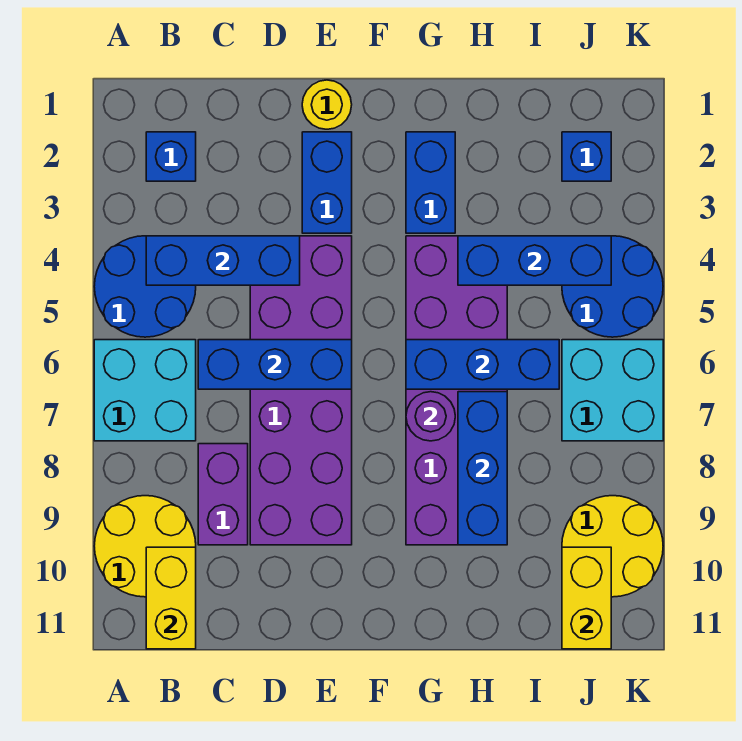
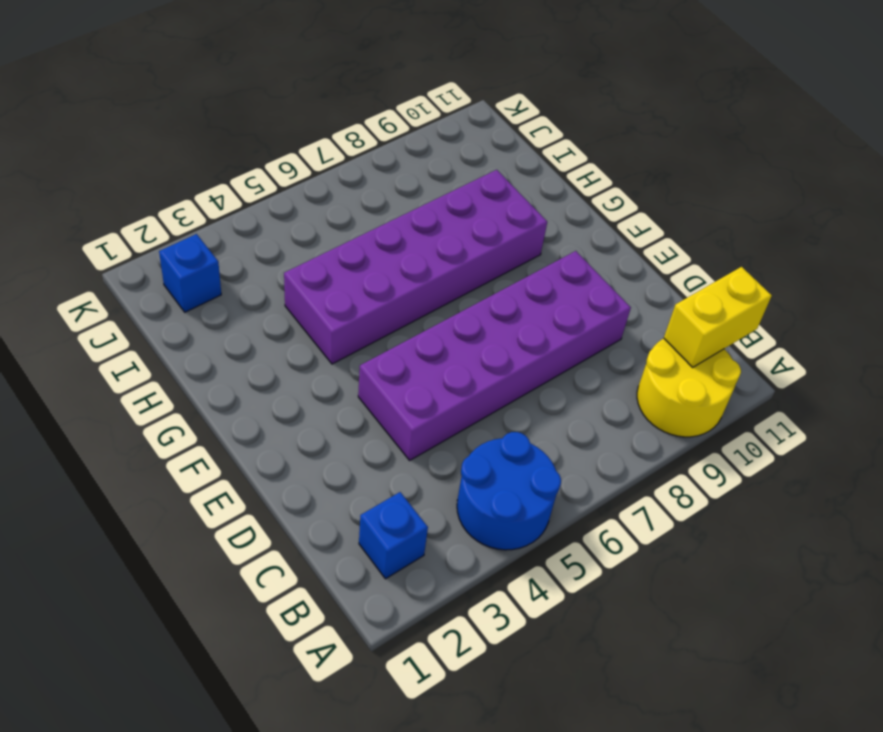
none -> cyan brick A6:B7 level 1
none -> purple brick C8:C9 level 1
none -> yellow round brick E1 level 1

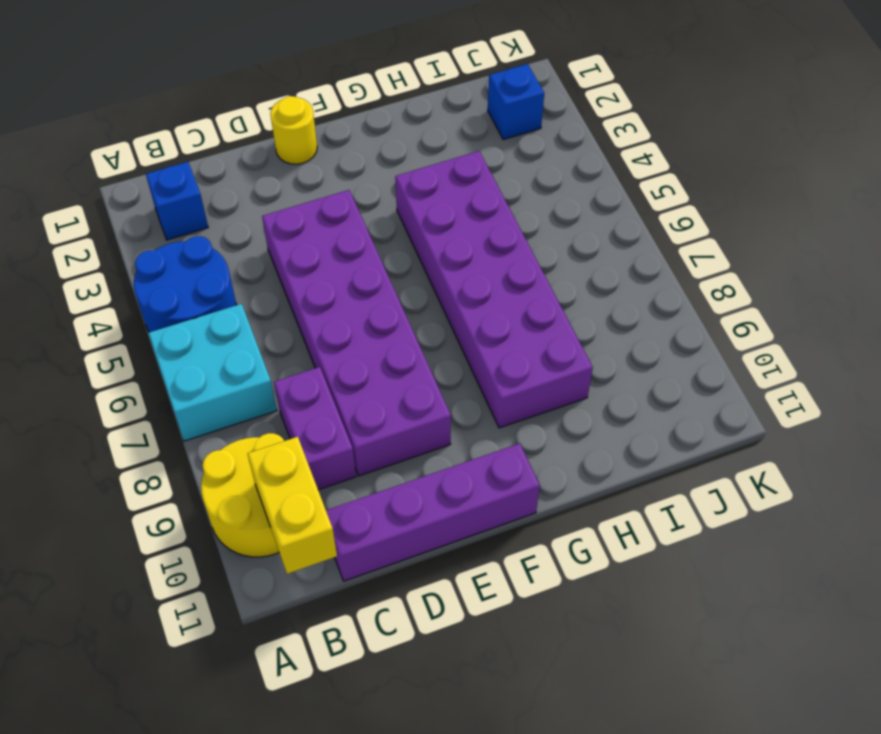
purple brick C11:F11 level 1 -> none
none -> blue brick E2:E3 level 1
none -> blue brick G2:G3 level 1
none -> blue round brick J4:K5 level 1

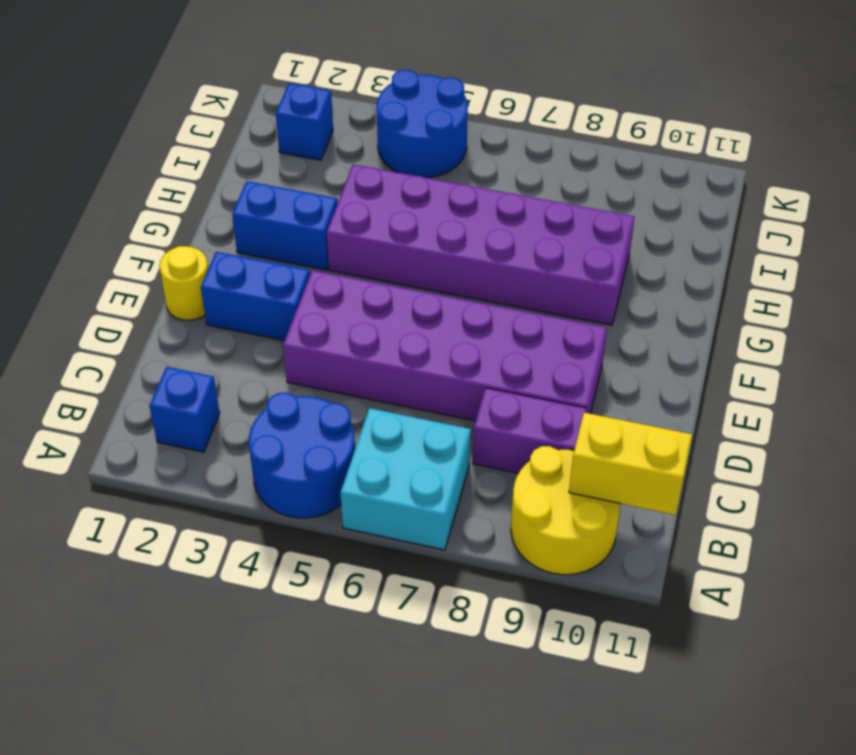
none -> cyan brick J6:K7 level 1
none -> yellow round brick J9:K10 level 1
none -> blue brick B4:D4 level 2

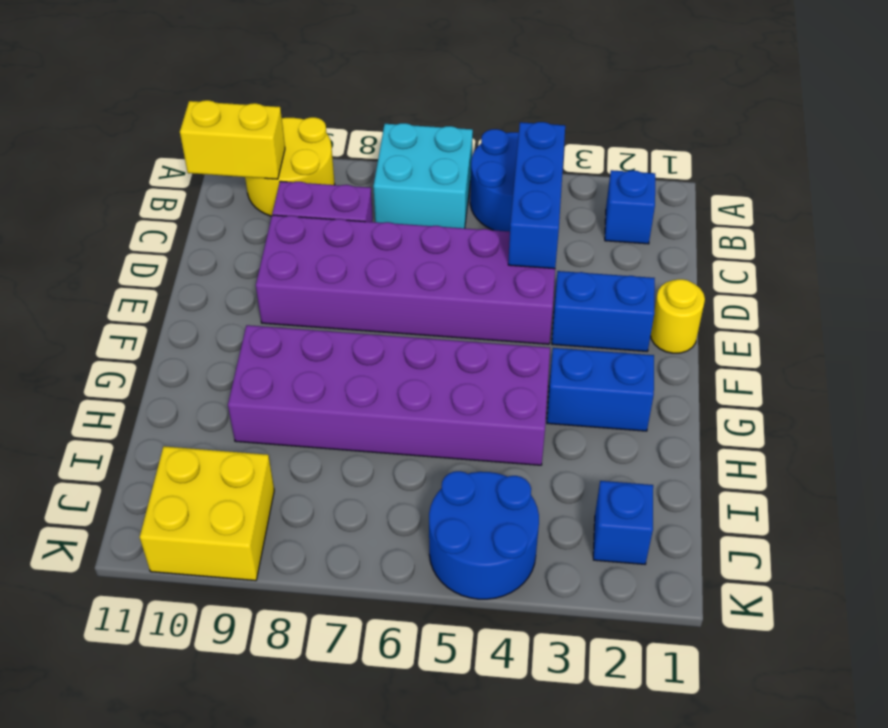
yellow brick J9:K10 level 1 -> yellow round brick J9:K10 level 1
none -> cyan brick J6:K7 level 1
none -> blue brick C6:E6 level 2
none -> blue brick G6:I6 level 2

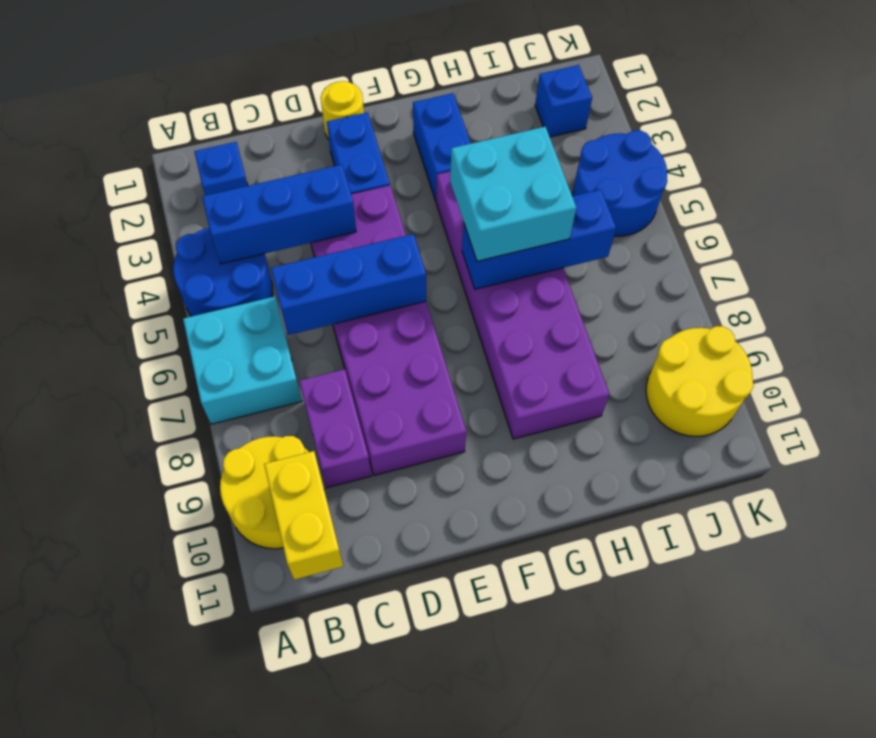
cyan brick G5:H6 level 3 -> cyan brick J6:K7 level 1
none -> purple round brick G7 level 2
none -> blue brick H4:J4 level 2
none -> blue brick H7:H9 level 2

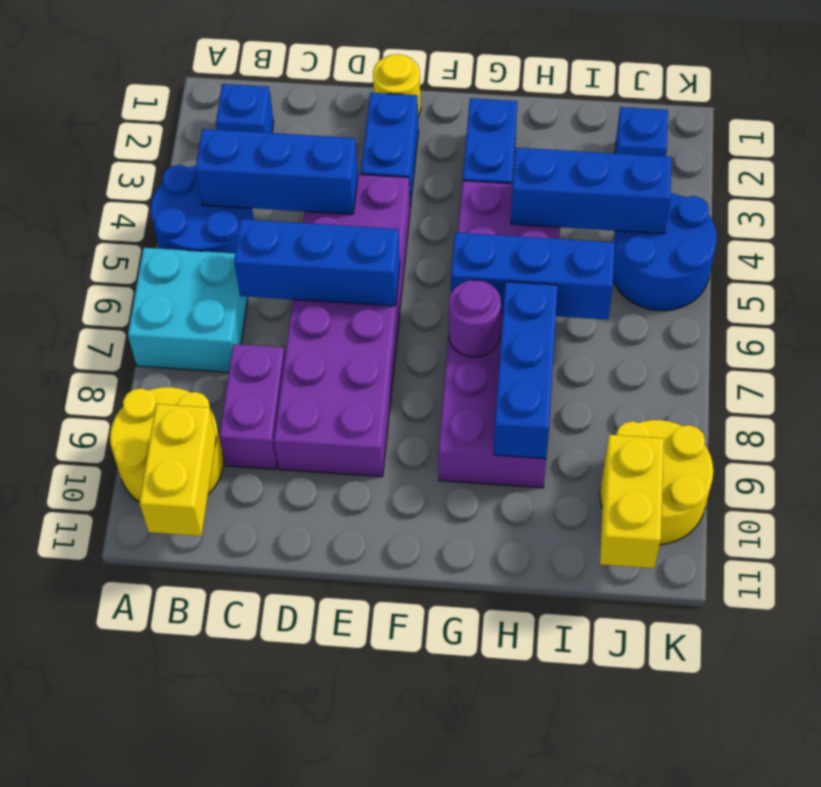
none -> cyan brick J6:K7 level 1

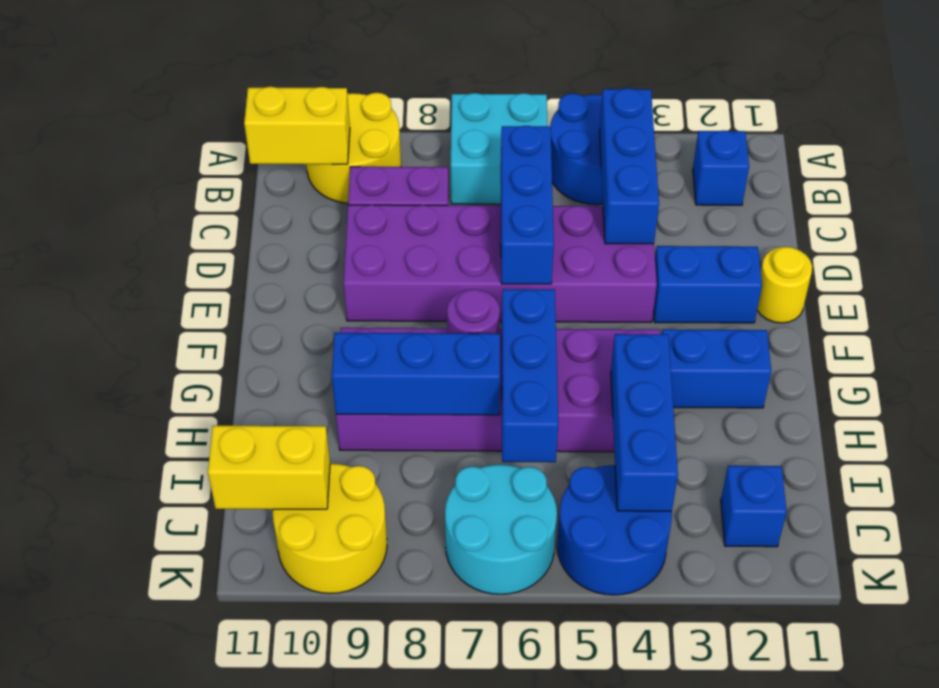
cyan round brick J6:K7 level 1 -> cyan brick J6:K7 level 1

